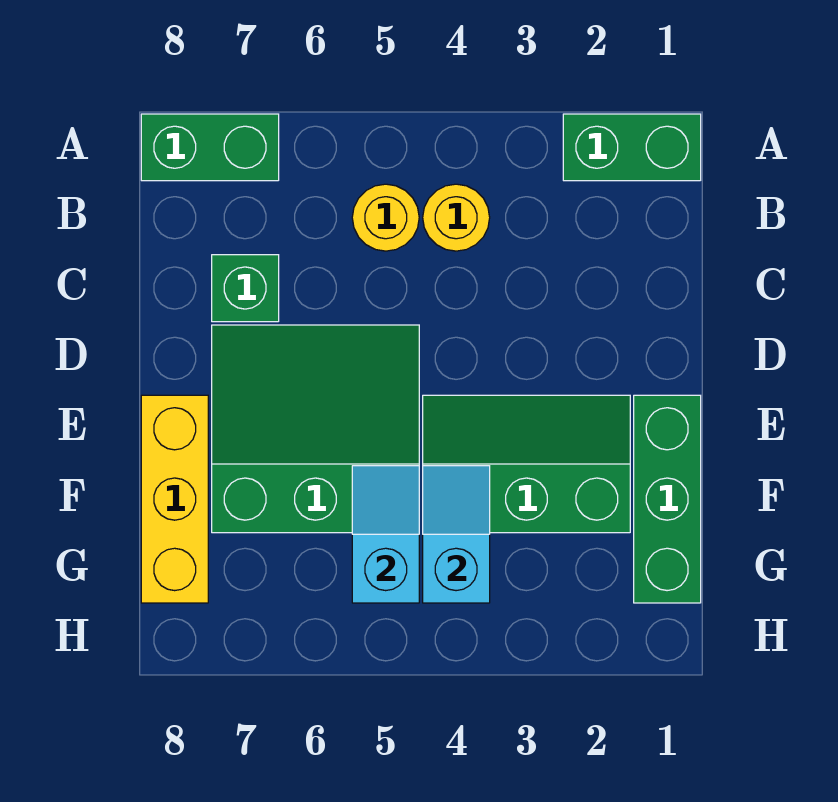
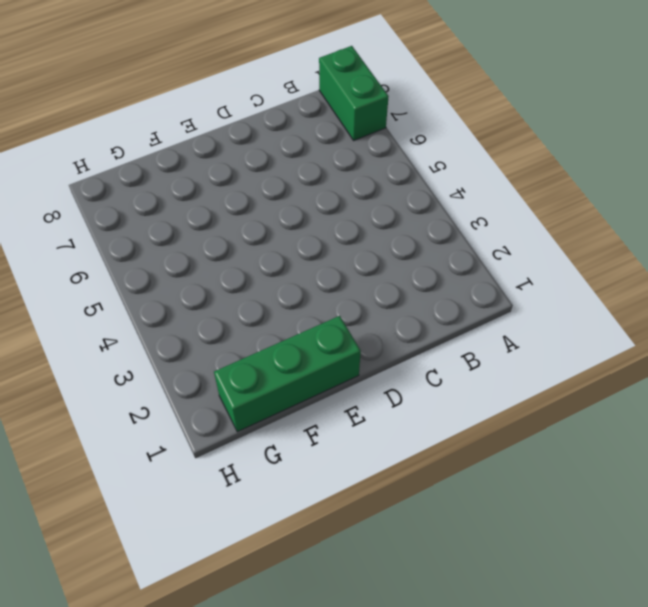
none -> green brick A1:A2 level 1
none -> yellow round brick B4 level 1

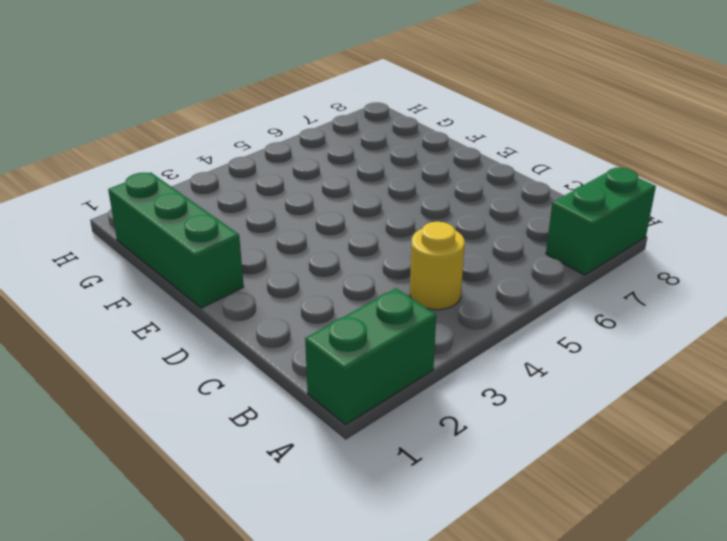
none -> yellow round brick B5 level 1
none -> green brick C7 level 1

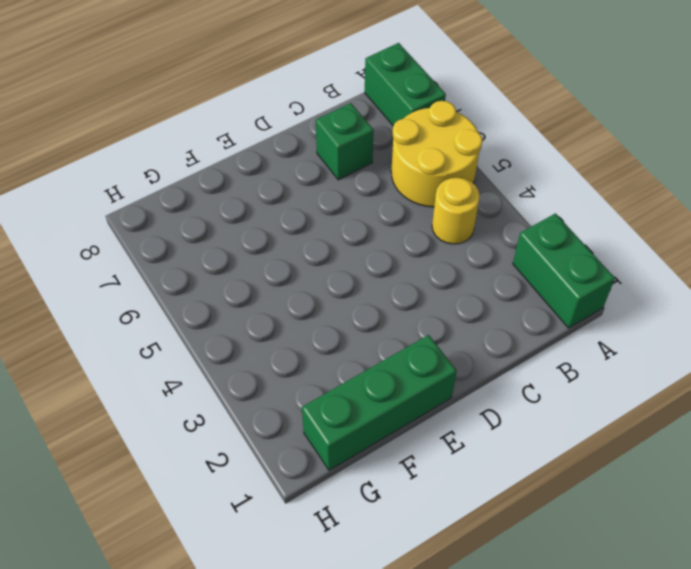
yellow round brick A5:B6 level 1 -> yellow round brick B5 level 1
none -> green slope D5:F7 level 1 top F
none -> green slope E2:F4 level 1 top F

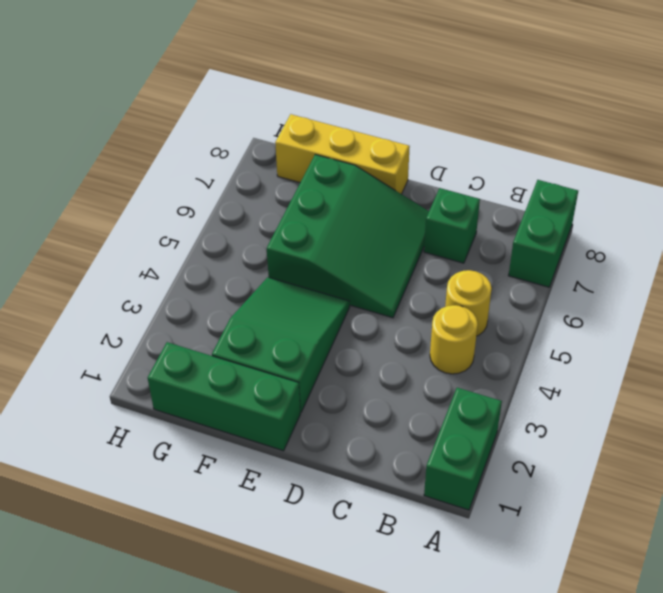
green slope E2:F4 level 1 top 2 -> green slope E2:F4 level 1 top F
none -> cyan slope F4:G4 level 2 top G
none -> cyan slope F5:G5 level 2 top G

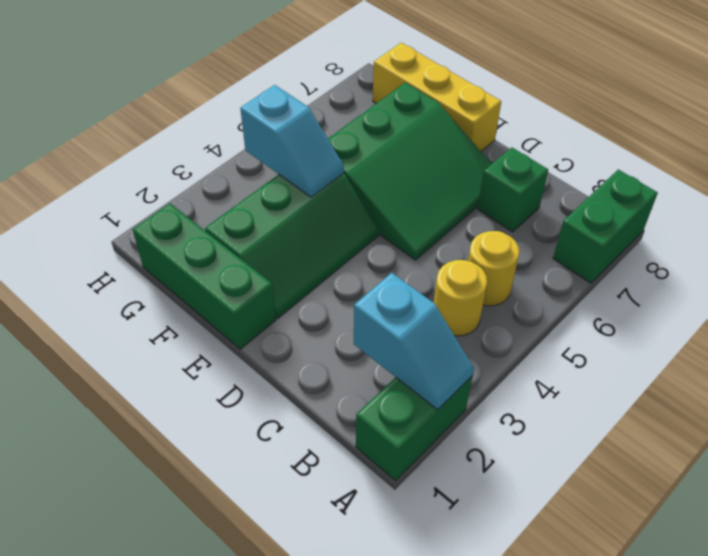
cyan slope A2:B2 level 2 top B -> cyan slope F5:G5 level 2 top G

